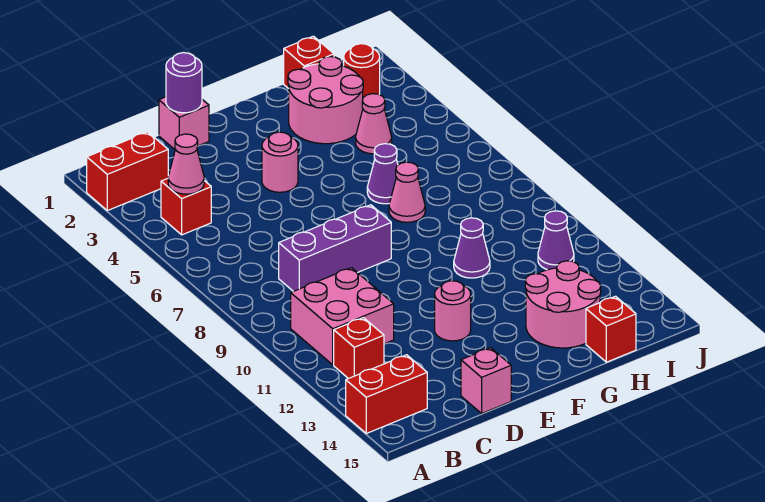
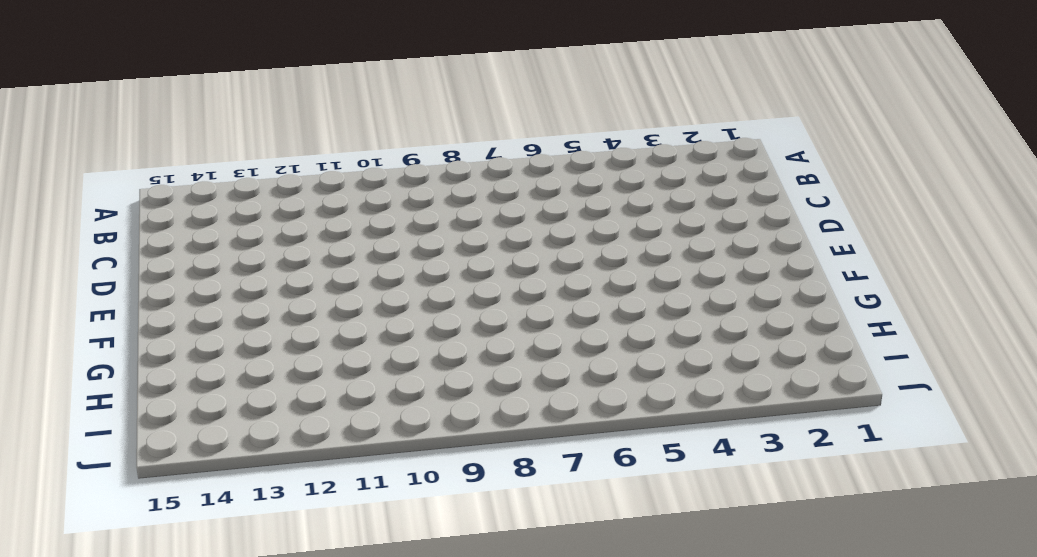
none -> red brick A2:B2 level 1
none -> red brick A14:B14 level 1
none -> red brick B4 level 1

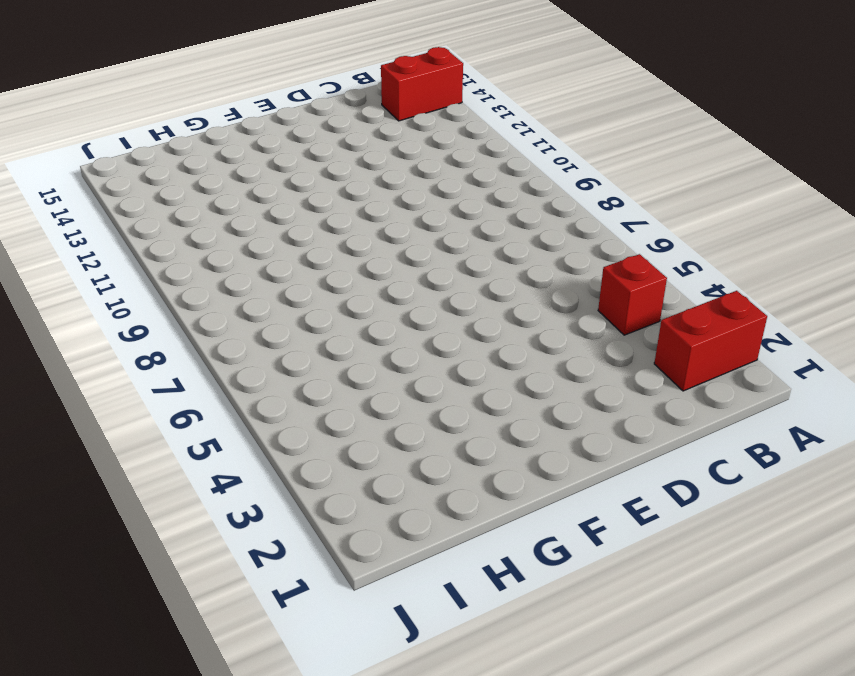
none -> pink brick B10:C11 level 1
none -> red brick B12 level 1
none -> purple brick C8:E8 level 1

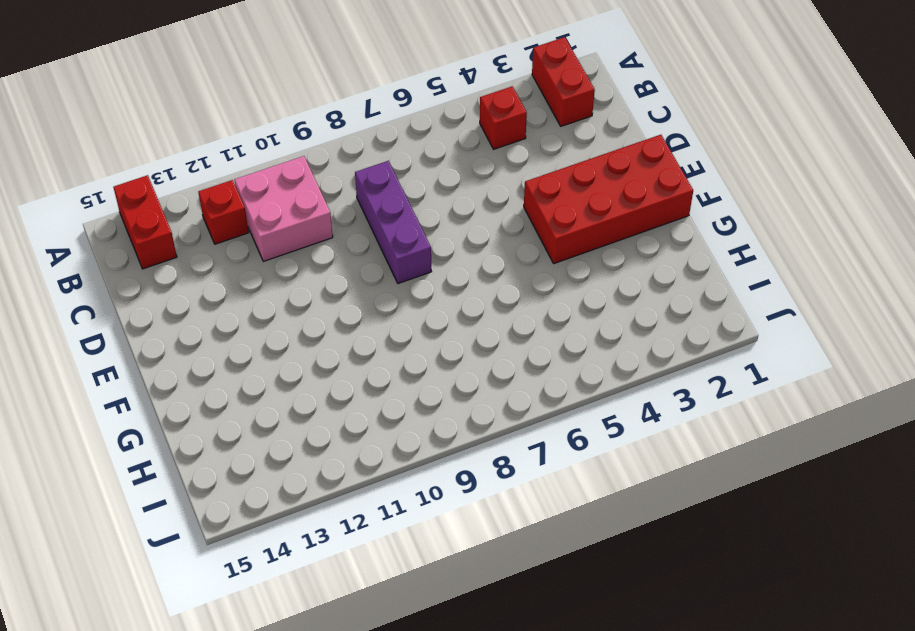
red brick E1:F4 level 1 -> pink round brick E4 level 1
none -> pink brick D1 level 1
none -> pink brick D15 level 1
none -> pink round brick E12 level 1

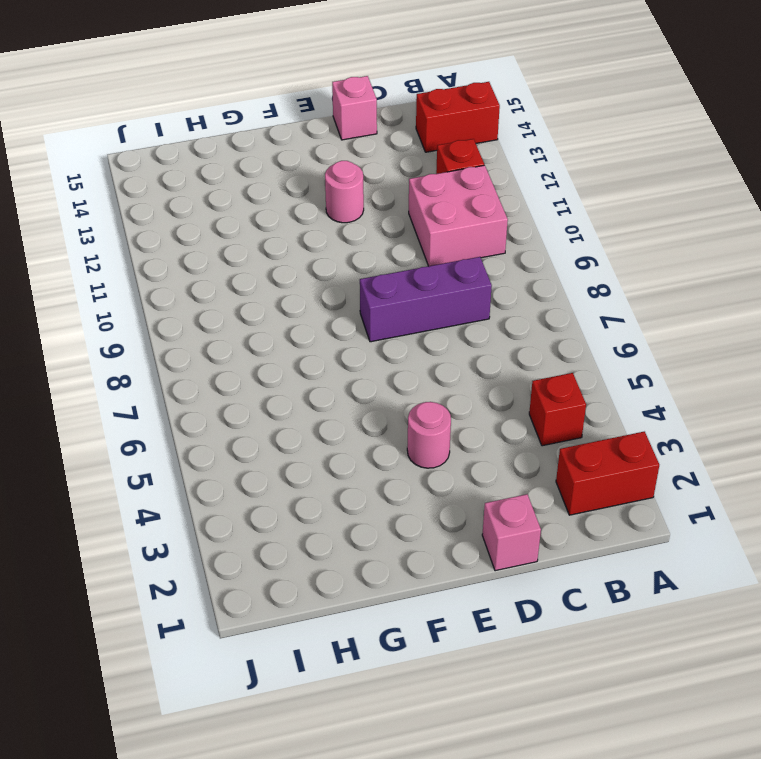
none -> pink round brick G2:H3 level 1
none -> purple cone G6 level 1
none -> pink cone G7 level 1

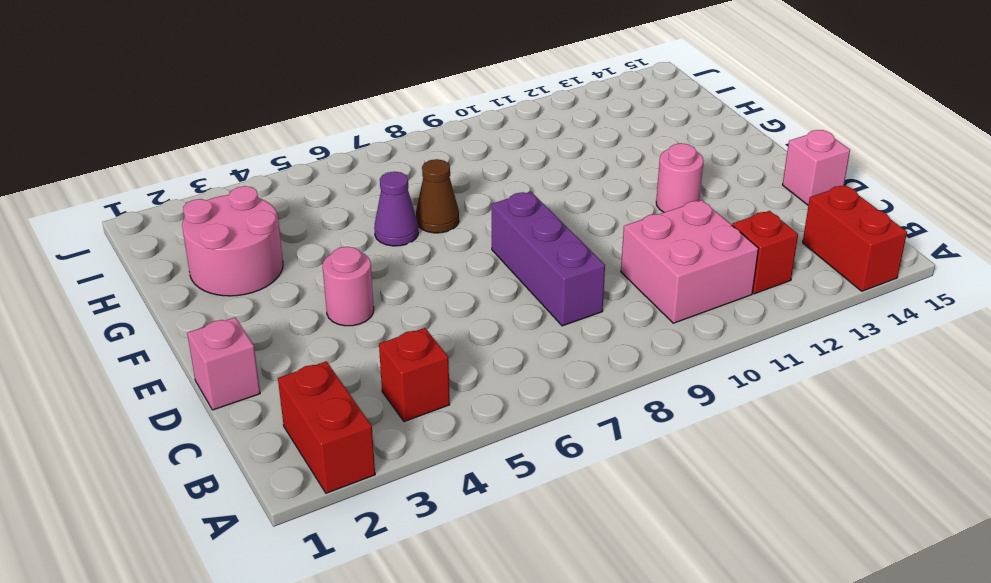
brown cone G7 level 1 -> pink cone G7 level 1
none -> purple cone G10 level 1
none -> pink round brick G13:H14 level 1
none -> red brick H1 level 1

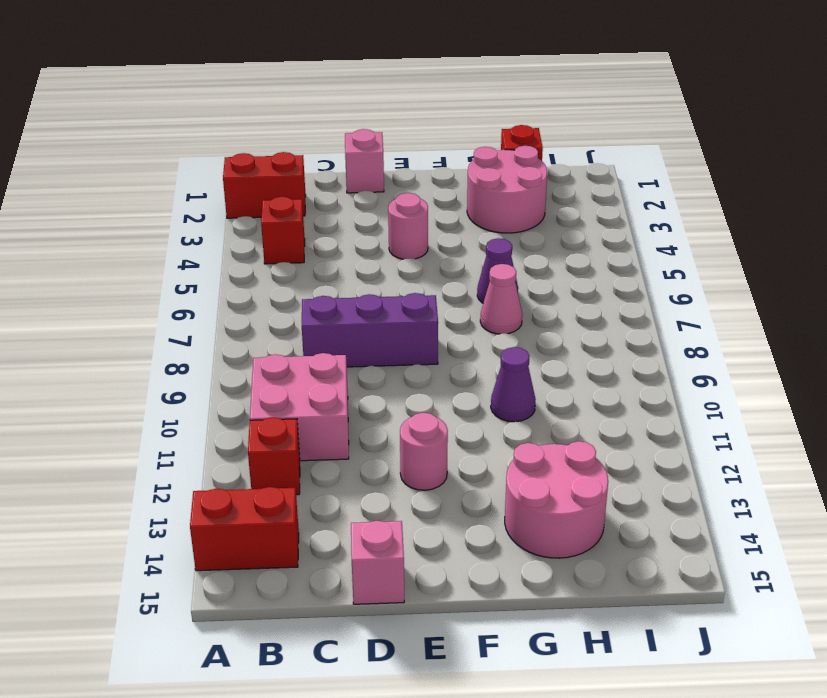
none -> pink cone H4 level 1
none -> red brick H15 level 1
none -> red round brick I2 level 1

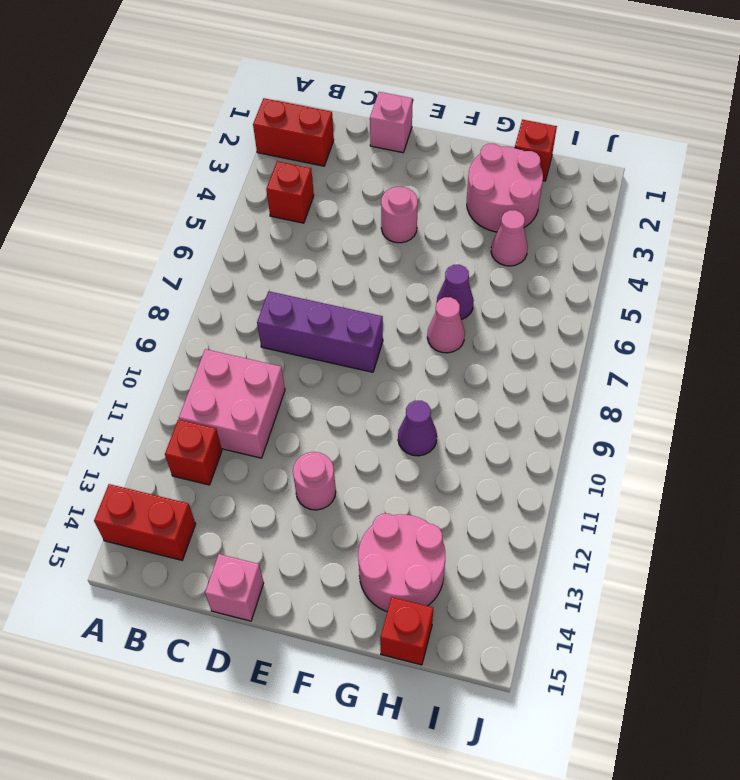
none -> red round brick I2 level 1
none -> purple cone I11 level 1
none -> pink cone B4 level 2

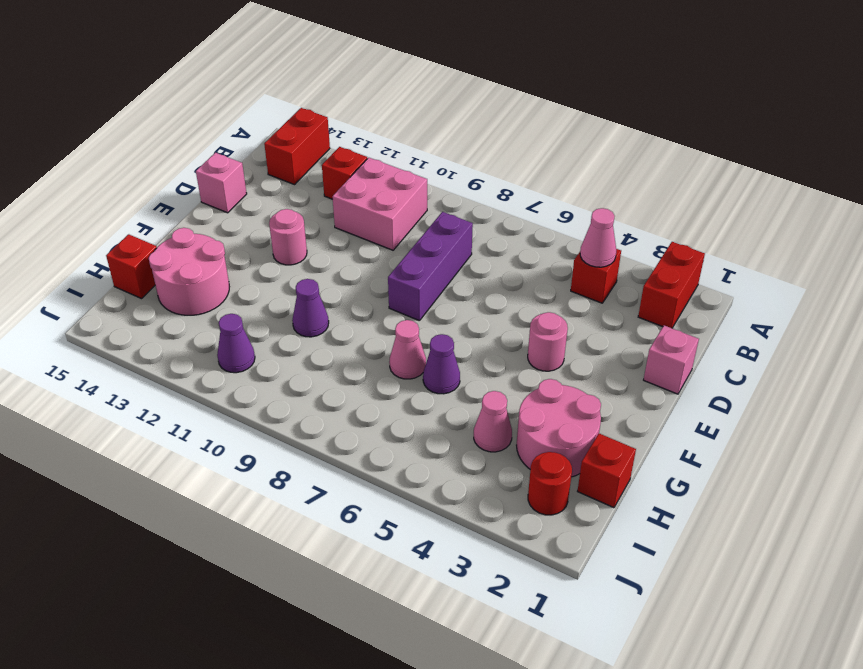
none -> purple round brick D1 level 2

